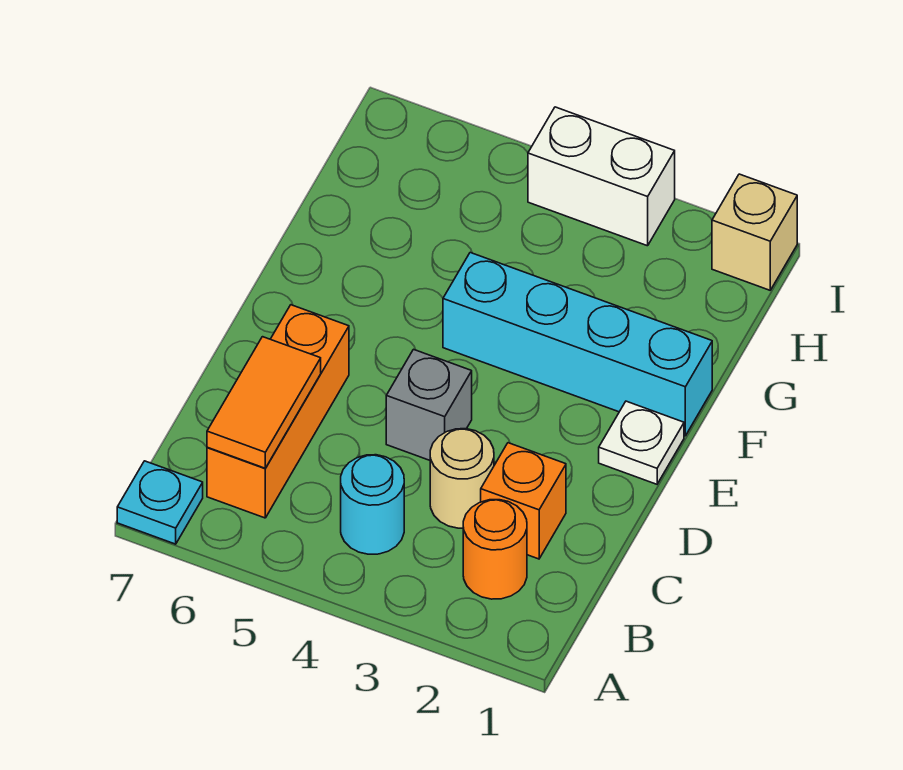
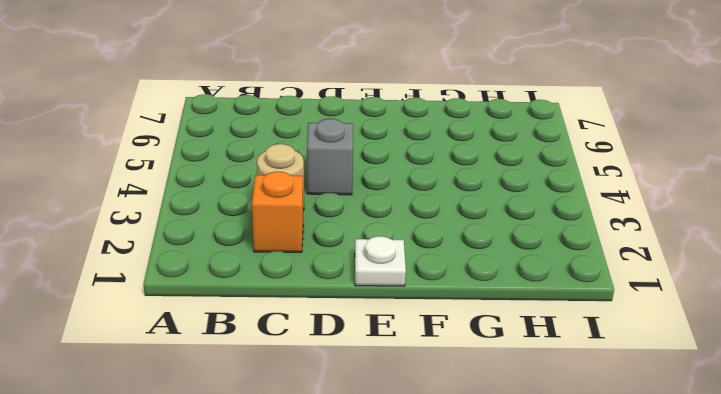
none -> cyan plate A7 level 1
none -> orange round brick B2 level 1
none -> cyan round brick B4 level 1

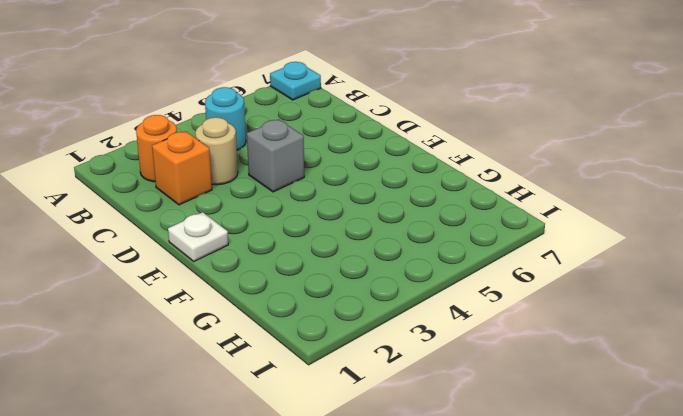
none -> orange brick B6:D6 level 1
none -> cyan brick F1:F4 level 1
none -> tan brick I1 level 1

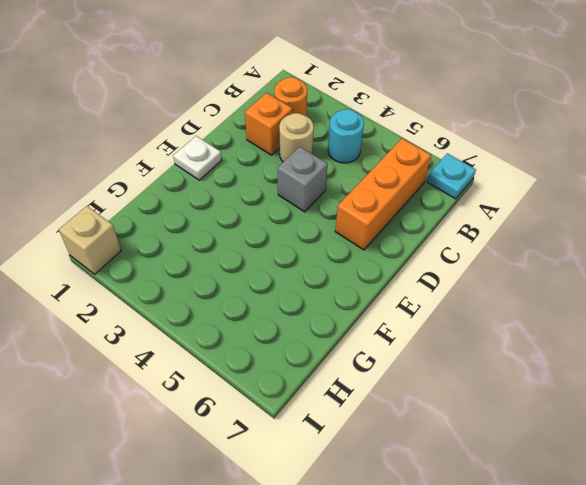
none -> cyan brick F1:F4 level 1
none -> white brick I3:I4 level 1
none -> orange tile B6:C6 level 2

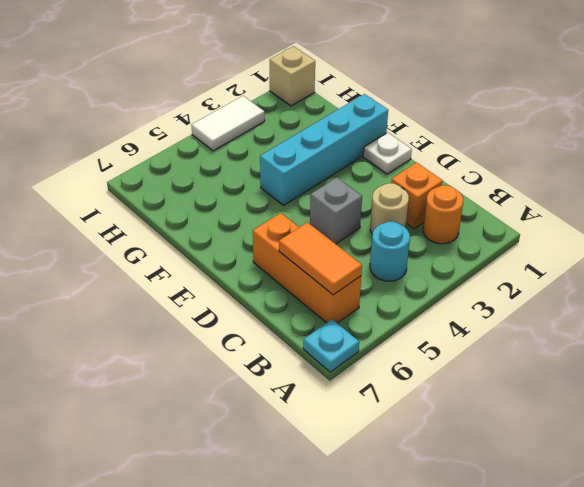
white tile I3:I4 level 1 -> white brick I3:I4 level 1

